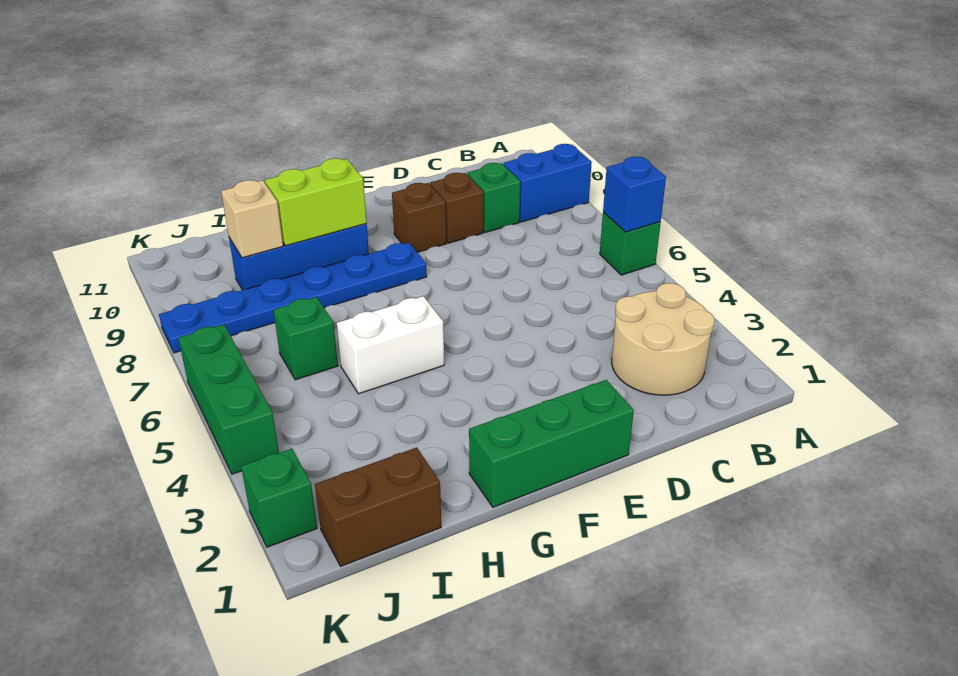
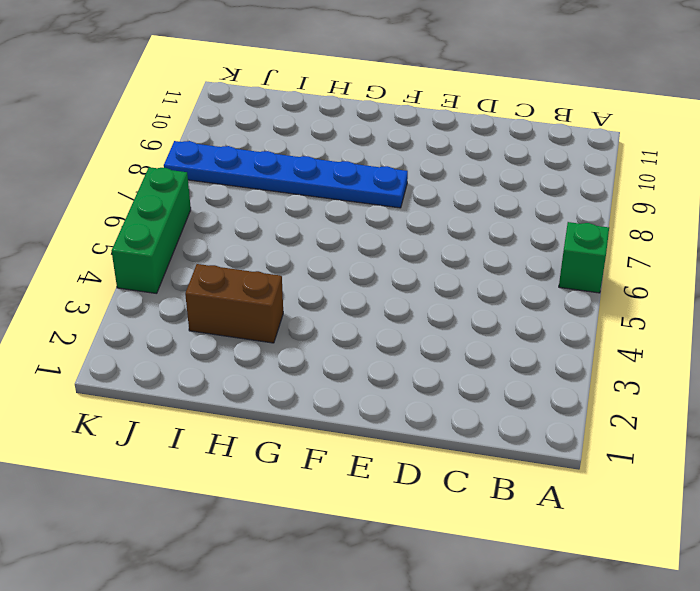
brown brick H3:I3 level 1 -> brown brick I1:J1 level 1
none -> blue brick A9:B9 level 1
none -> tan round brick B2:C3 level 1
none -> green brick C9 level 1

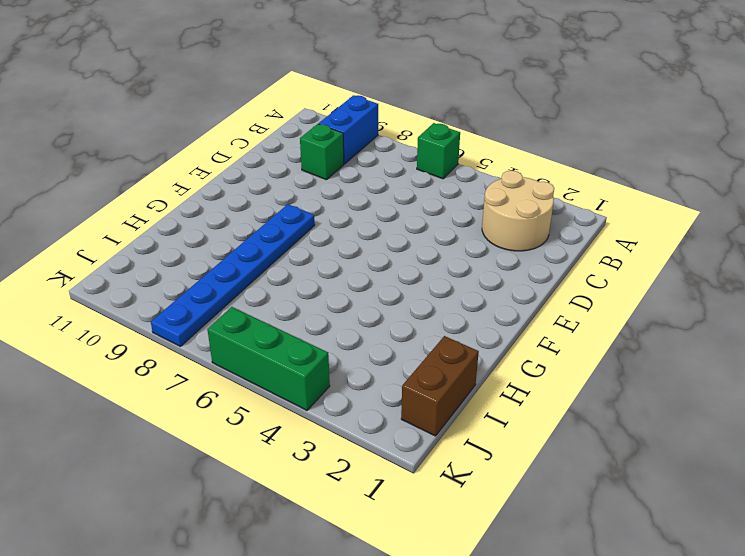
none -> brown brick D9 level 1
none -> green brick E1:G1 level 1
none -> brown brick E9 level 1

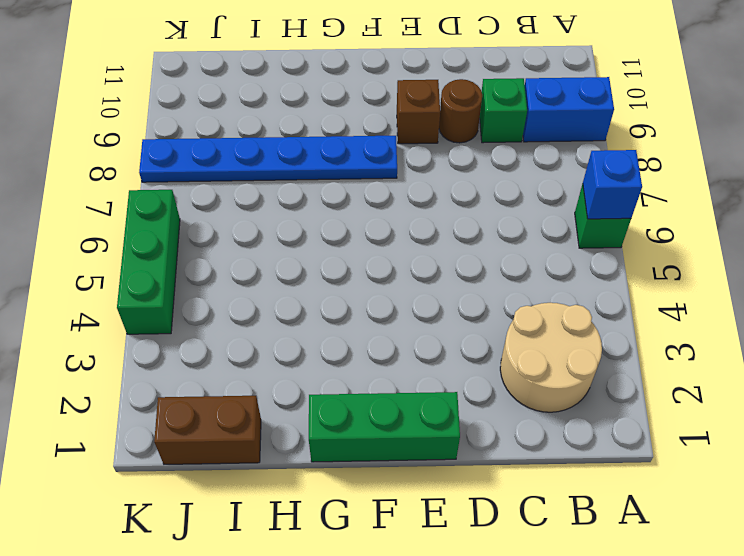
brown round brick D9 level 1 -> brown brick D9 level 1
none -> white brick G5:H5 level 1
none -> blue brick G9:I9 level 1
none -> green brick I6 level 1

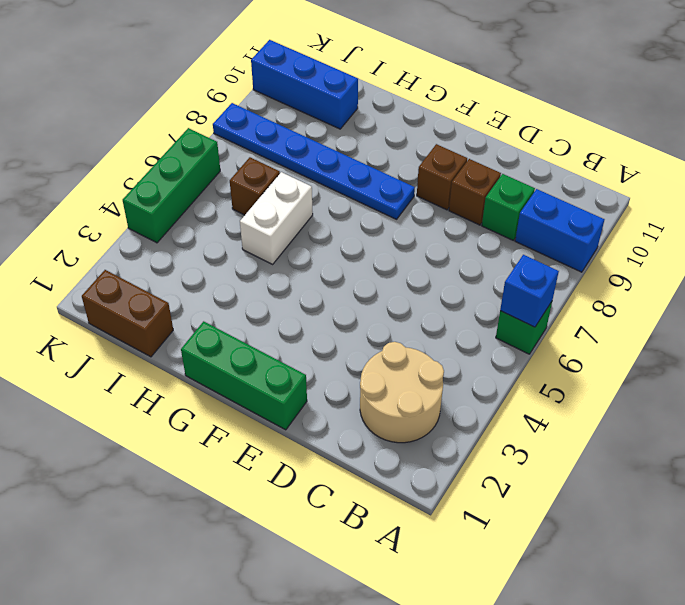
white brick H5:H6 level 1 -> white brick G5:H5 level 1
brown brick I6 level 1 -> green brick I6 level 1
blue brick I10:K10 level 1 -> blue brick G9:I9 level 1
none -> green brick K2 level 1
none -> lime brick G9:H9 level 2
none -> tan brick I9 level 2

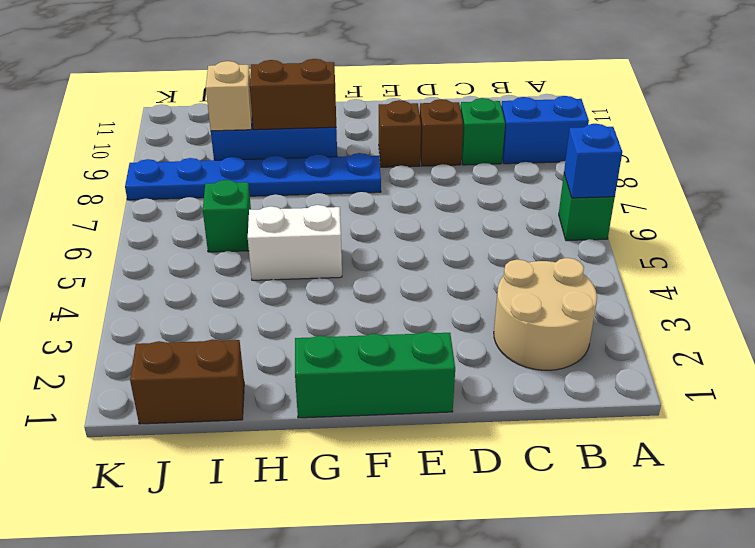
brown brick G9:H9 level 2 -> lime brick G9:H9 level 2
none -> green brick K2 level 1
none -> green brick K4:K6 level 1

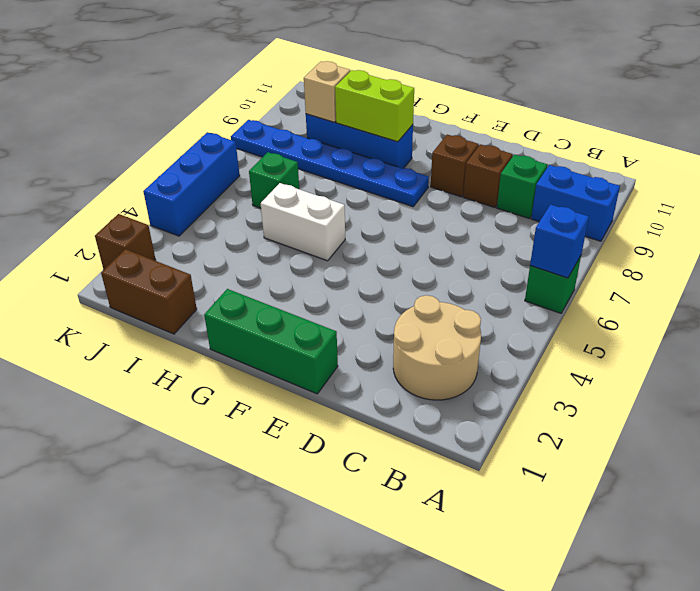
brown brick K2 level 1 -> green brick K2 level 1
blue brick K4:K6 level 1 -> green brick K4:K6 level 1

